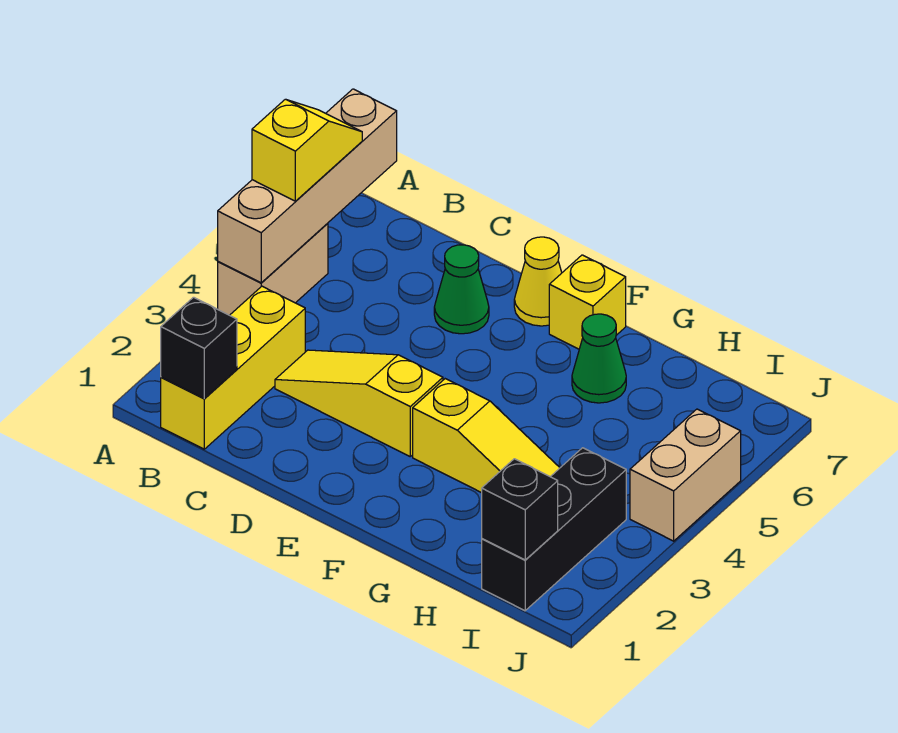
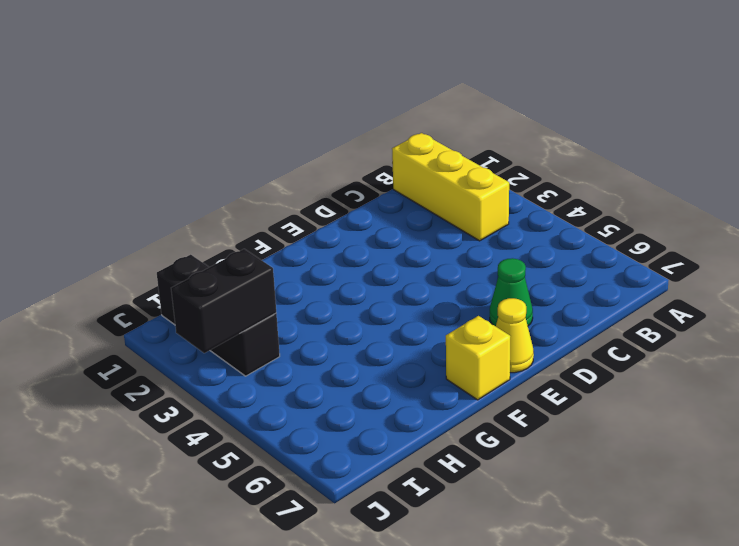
black brick I3:J3 level 2 -> none
none -> tan brick A4:A5 level 1
none -> yellow slope C3:E3 level 1 top E
none -> yellow slope F3:H3 level 1 top F

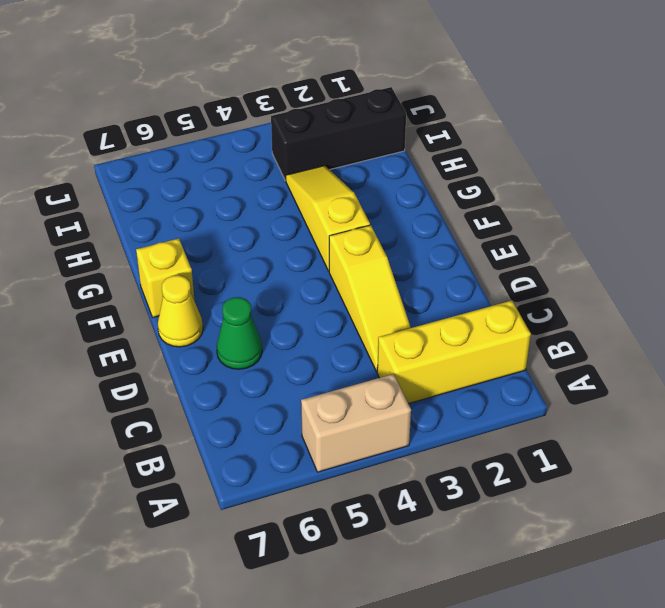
none -> green cone G6 level 1
none -> tan brick J4:J5 level 1
none -> tan brick A4:A7 level 2

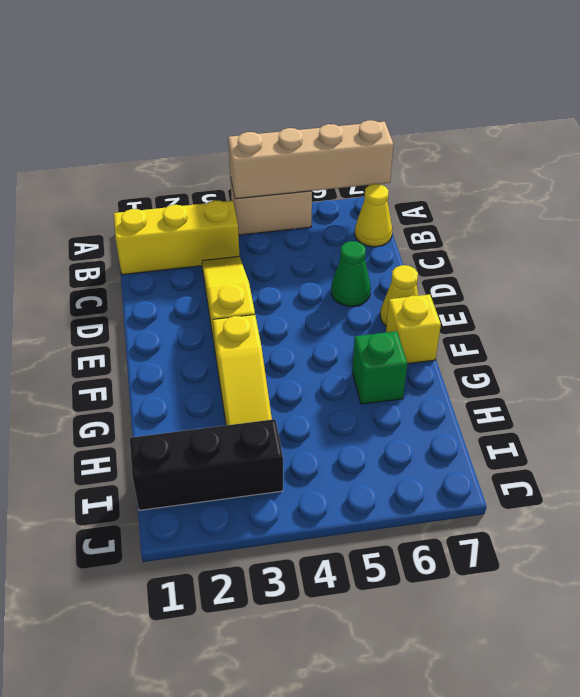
yellow cone B7 level 1 -> none
green brick G6 level 1 -> green cone G6 level 1
none -> tan brick J4:J5 level 1
none -> black brick B1 level 2
none -> black brick I1 level 2

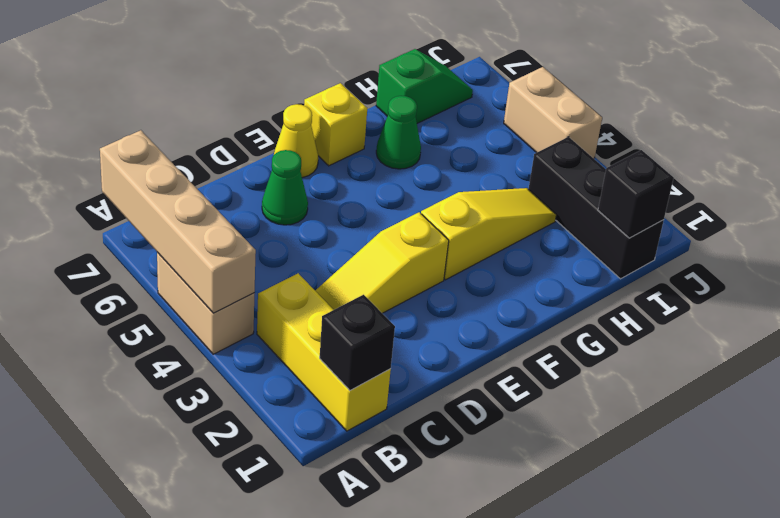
green slope H7:I7 level 1 top H -> none
none -> yellow slope A5:A6 level 3 top 5

